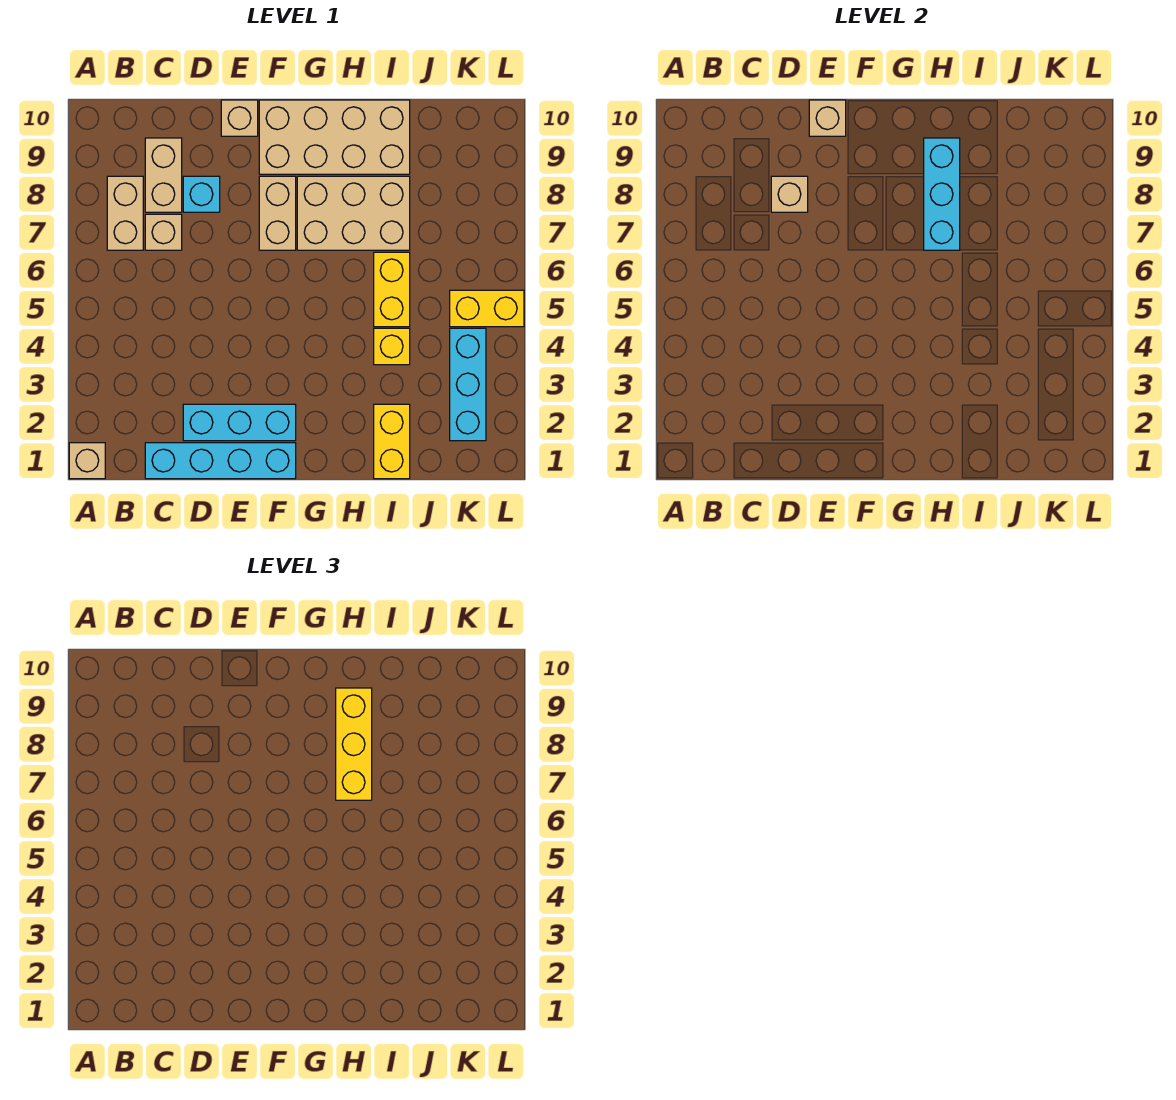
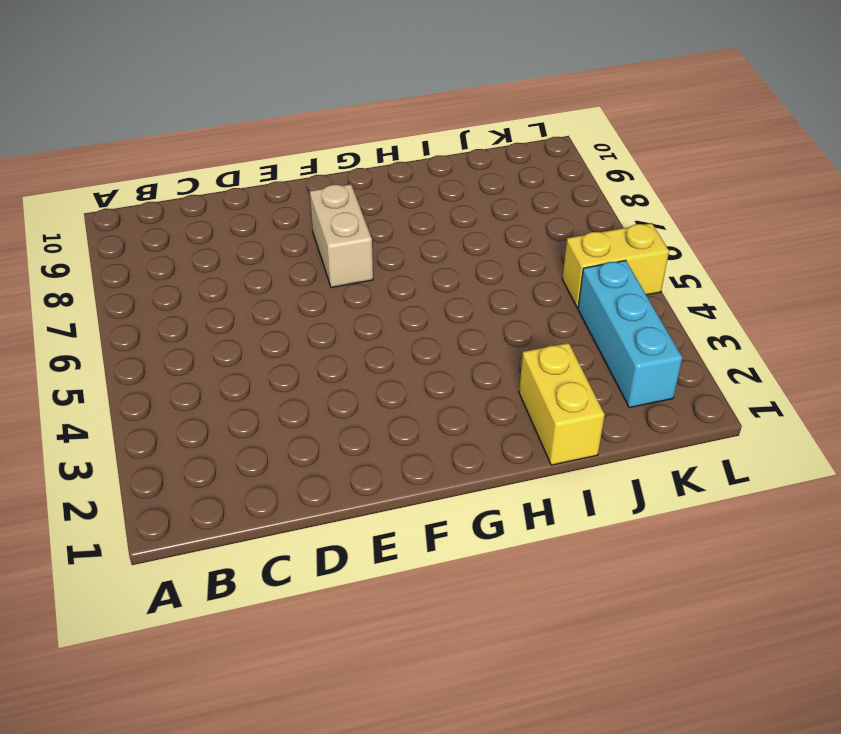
none -> tan brick A1 level 1
none -> tan brick B7:B8 level 1
none -> cyan brick C1:F1 level 1

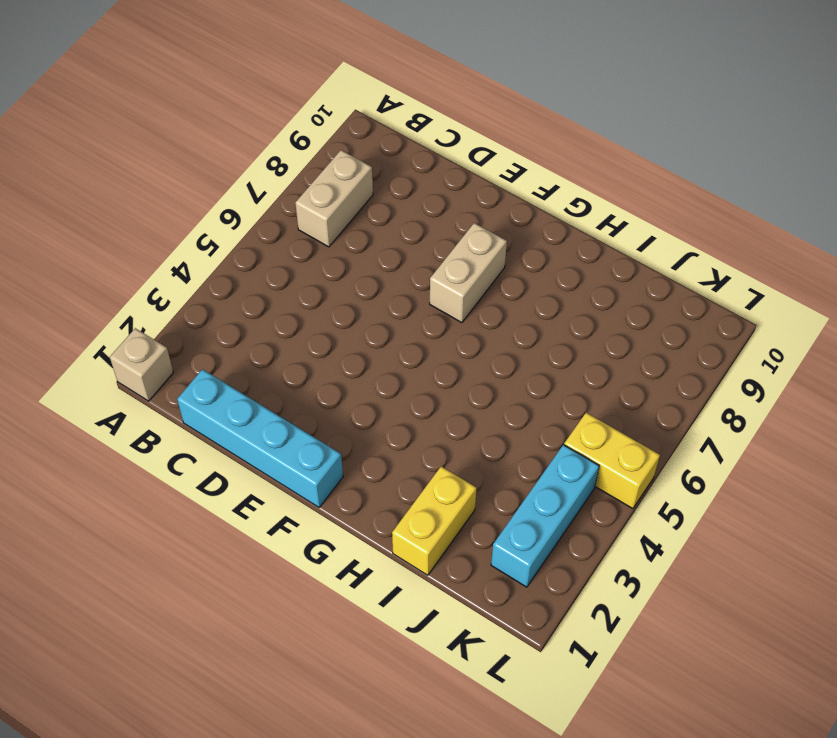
none -> tan brick C7 level 1
none -> tan brick C8:C9 level 1
none -> cyan brick D2:F2 level 1

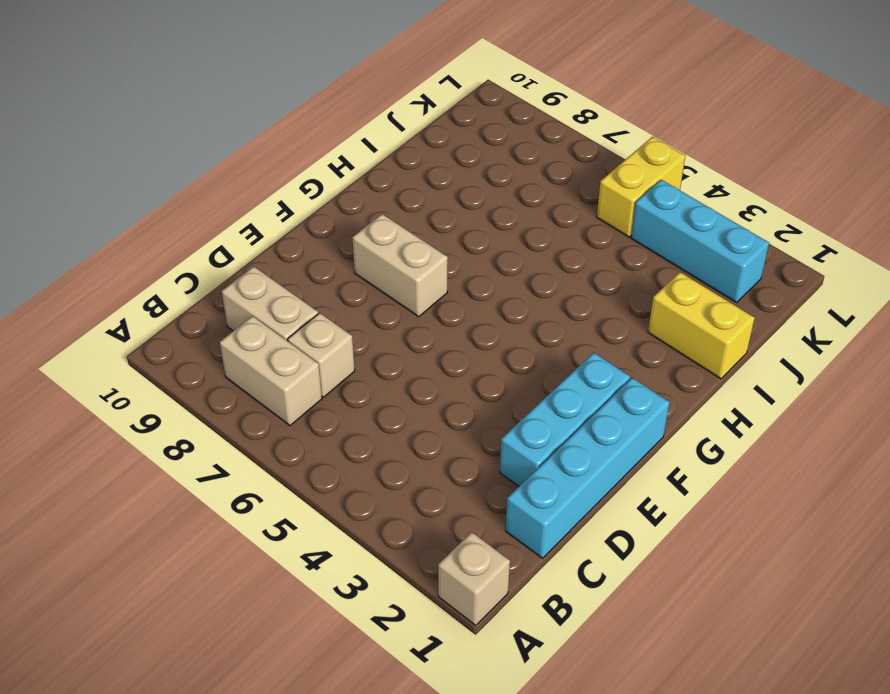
none -> cyan brick D8 level 1
none -> tan brick E10 level 1
none -> tan brick F9:I10 level 1

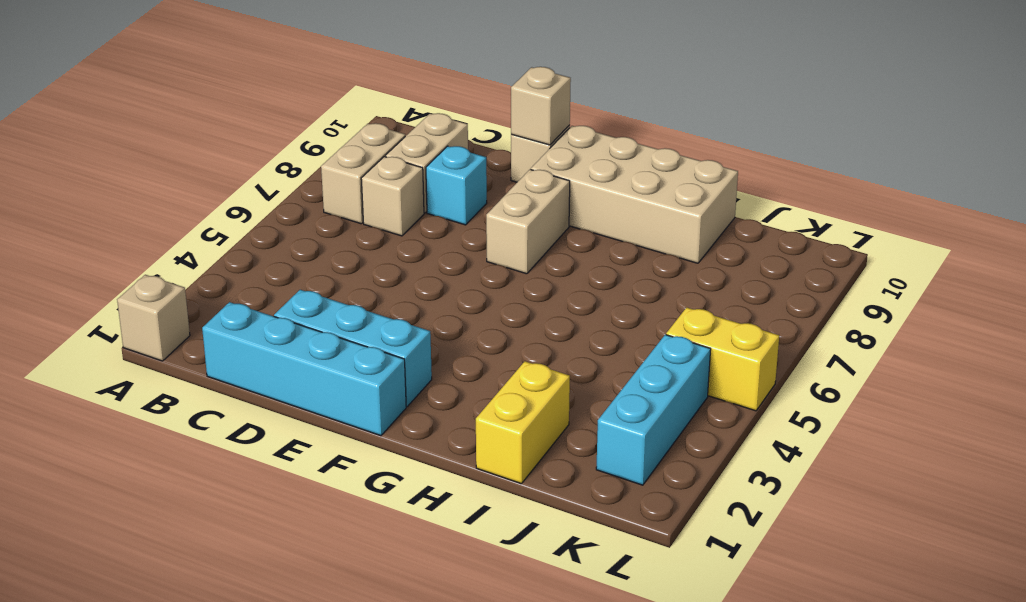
none -> tan brick G7:I8 level 1
none -> yellow brick I4 level 1
none -> yellow brick I5:I6 level 1

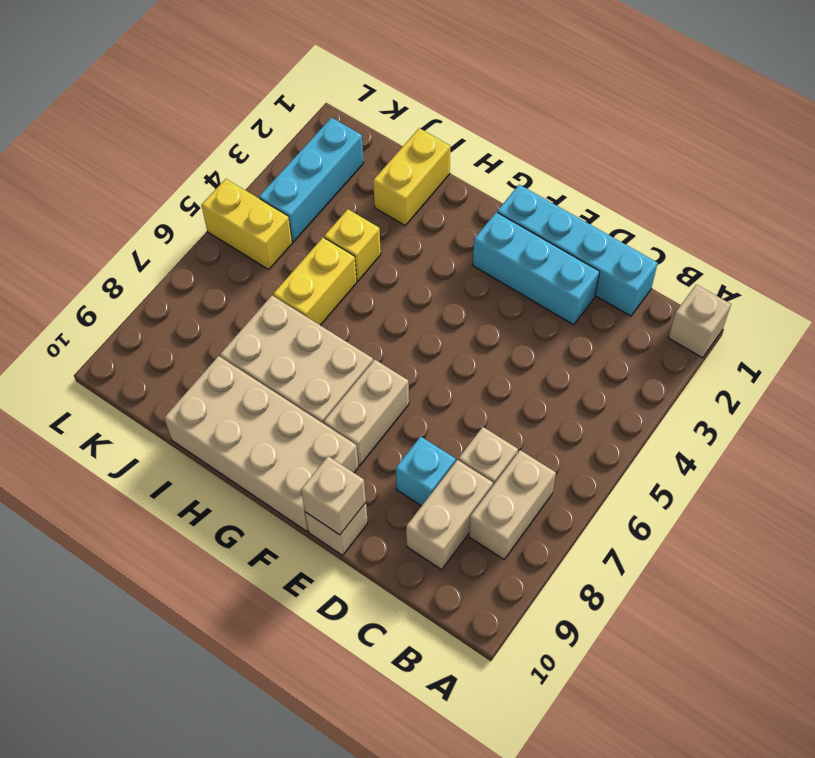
none -> tan brick D8 level 2
none -> cyan brick H7:H9 level 2
none -> yellow brick H7:H9 level 3

